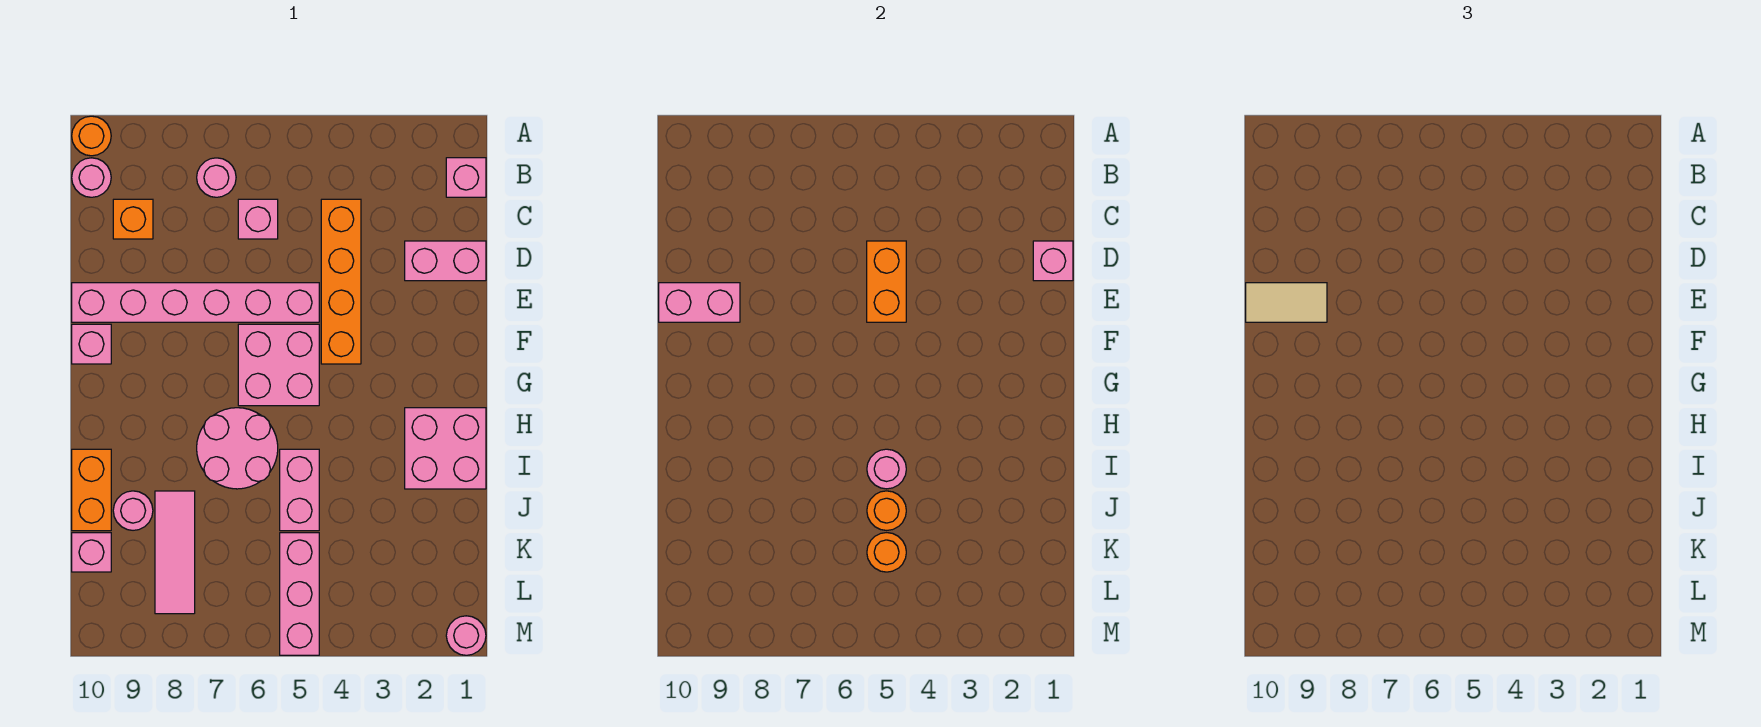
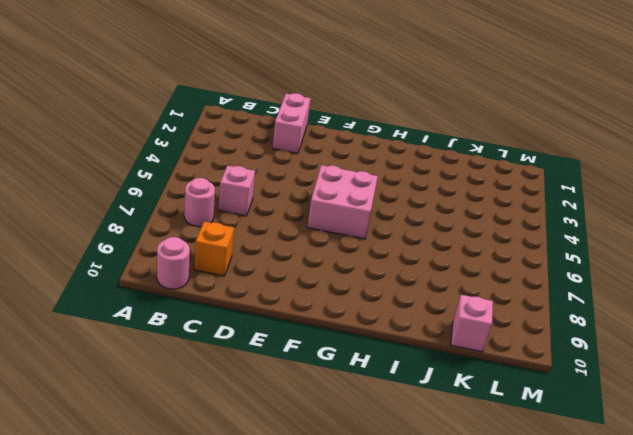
none -> orange round brick A10 level 1
none -> pink brick B1 level 1
none -> orange brick C4:F4 level 1

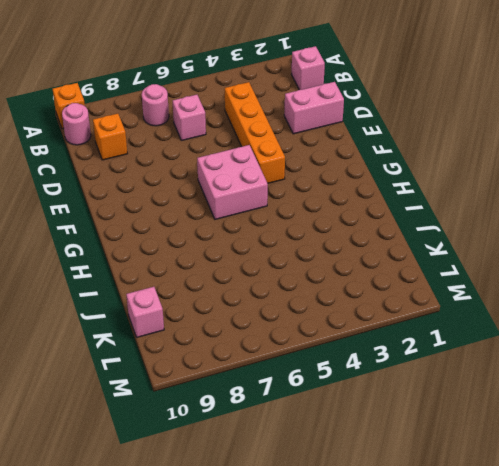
orange brick A10 level 1 -> orange round brick A10 level 1
none -> pink brick E5:E10 level 1
none -> pink brick F10 level 1
none -> pink brick H1:I2 level 1

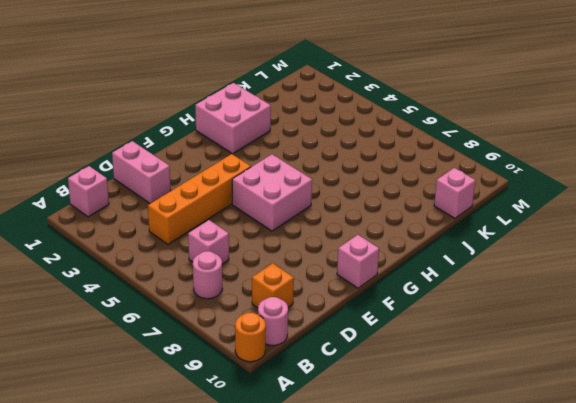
none -> pink brick E5:E10 level 1
none -> pink round brick H6:I7 level 1
none -> pink brick I5:J5 level 1

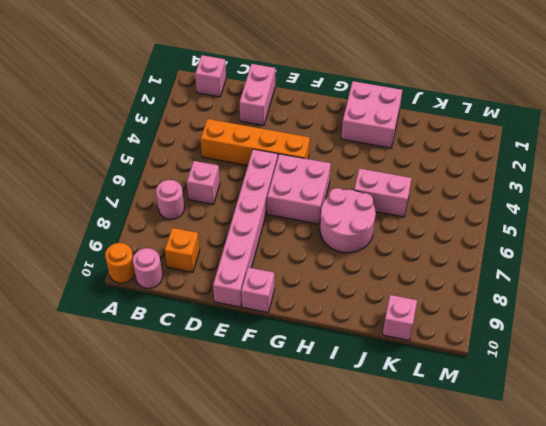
none -> orange brick I10:J10 level 1
none -> pink tile J8:L8 level 1
none -> pink round brick J9 level 1

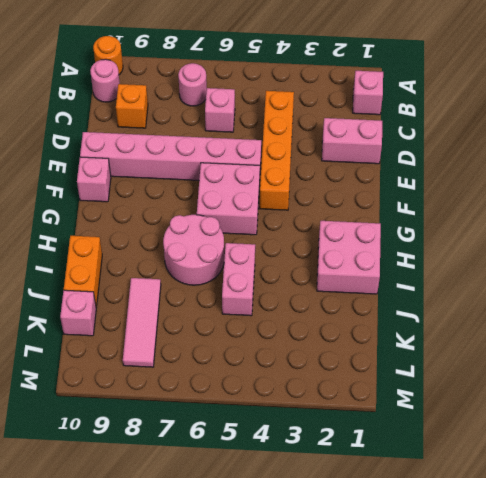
none -> pink round brick J9 level 1
none -> pink brick K5:M5 level 1
none -> pink round brick M1 level 1

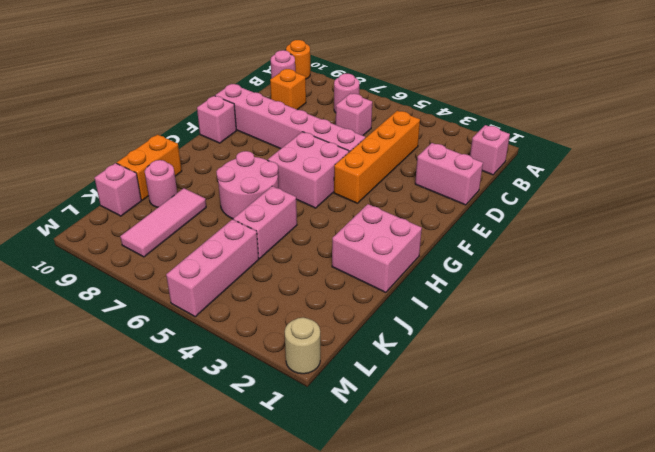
tan round brick M1 level 1 -> pink round brick M1 level 1
none -> pink brick D1 level 2
none -> orange brick D5:E5 level 2
none -> pink brick E9:E10 level 2

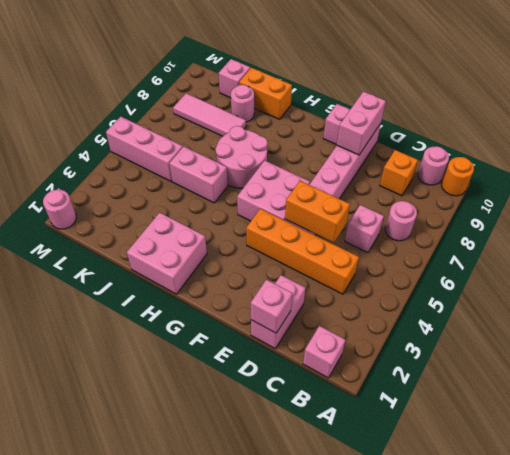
none -> pink round brick I5 level 2
none -> orange round brick J5 level 2
none -> orange round brick K5 level 2

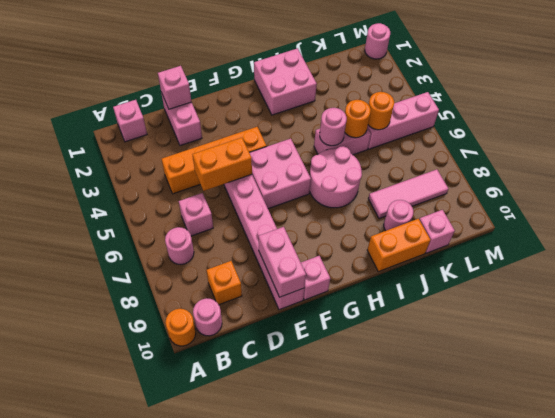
none -> tan tile E9:E10 level 3

